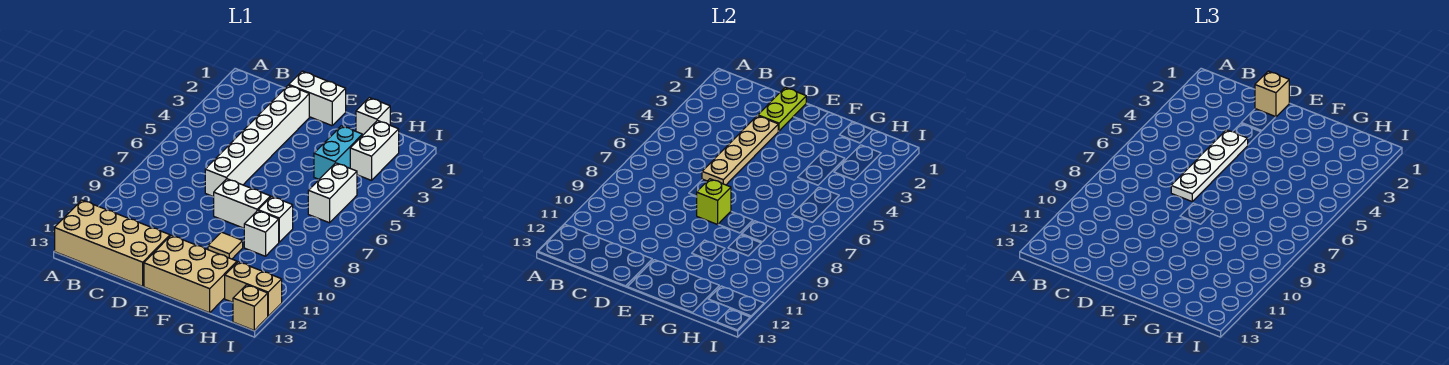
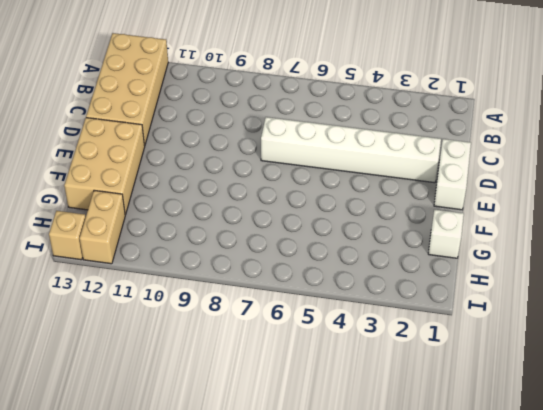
none -> white brick E8:F8 level 1
none -> tan tile F10 level 1
none -> cyan brick G3:G4 level 1

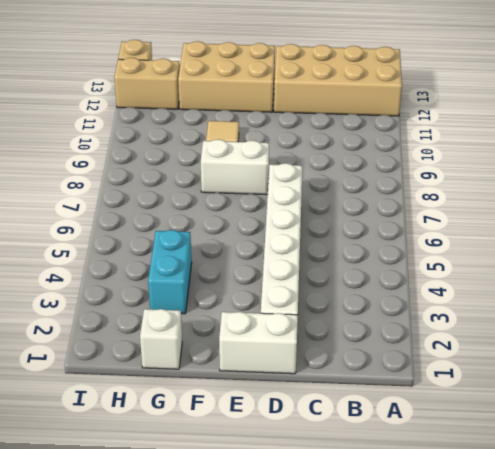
none -> white brick G8 level 1
none -> white brick G9 level 1
none -> white brick H2:H3 level 1

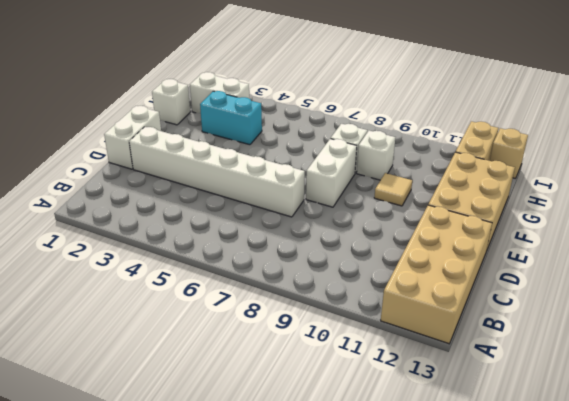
none -> white brick H5:H6 level 1
none -> lime plate D1:D2 level 2
none -> tan plate D3:D6 level 2

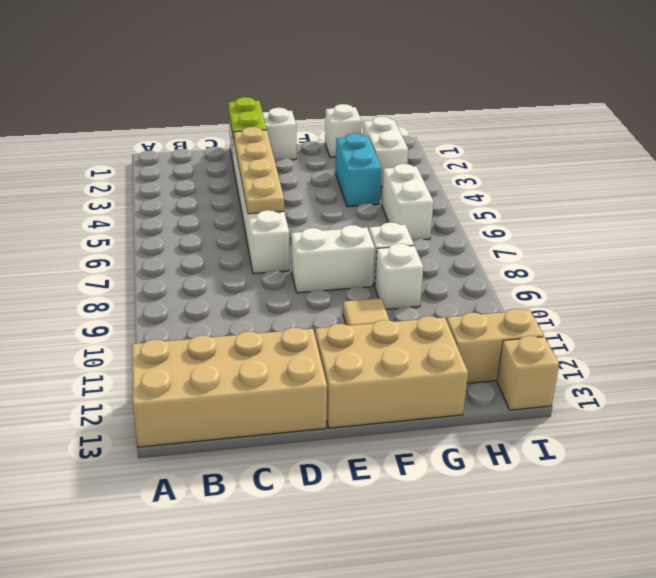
none -> lime brick E8 level 2
none -> tan brick D1 level 3
none -> white plate D4:D7 level 3

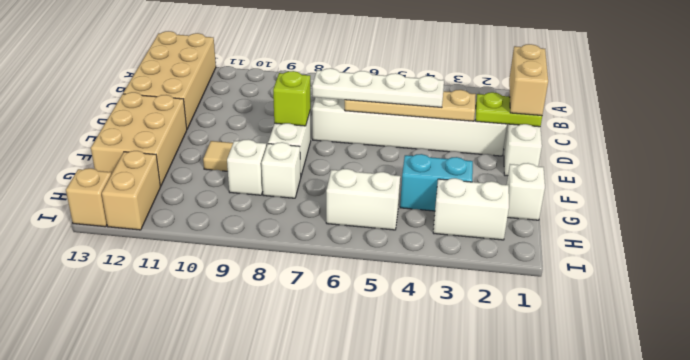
tan brick C1:D1 level 3 -> tan brick D1 level 3

